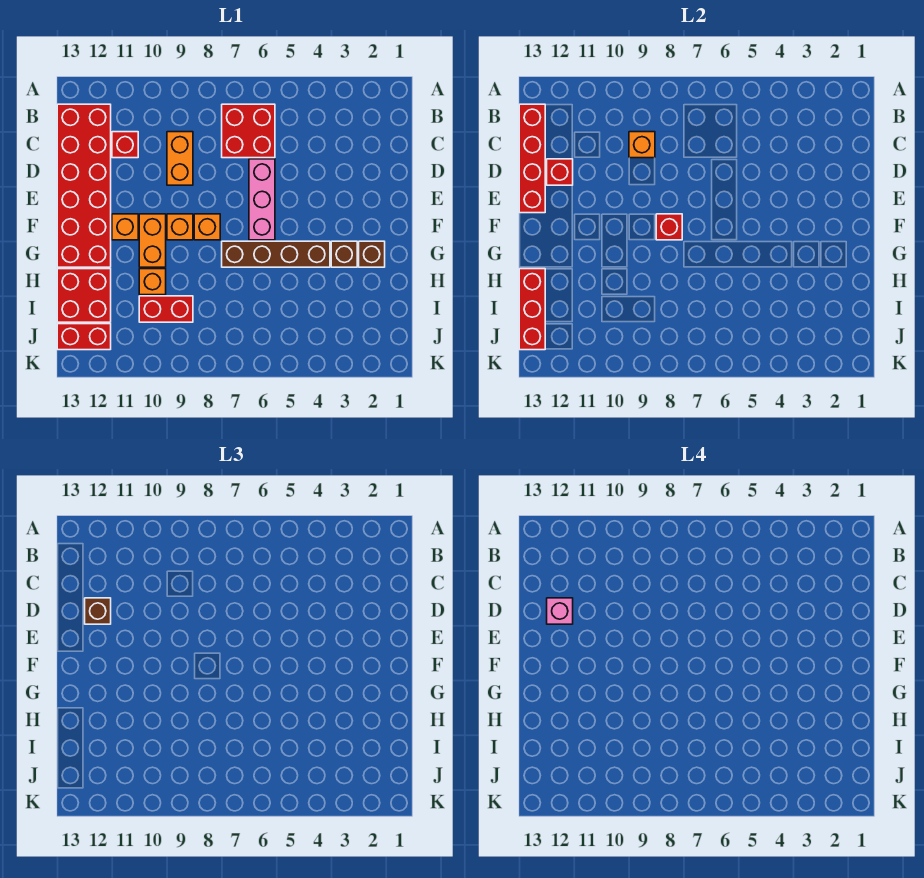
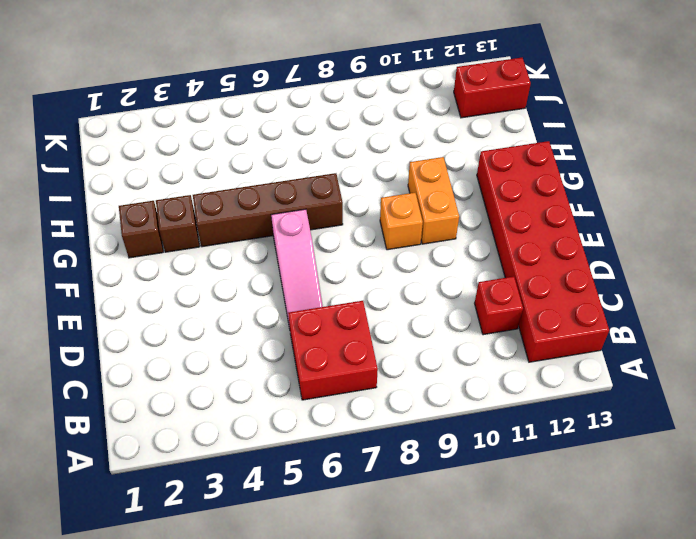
pink slope D6:F6 level 1 top F -> pink brick D6:F6 level 1
none -> orange brick C9:D9 level 1
none -> orange brick F8 level 1
none -> orange brick F11 level 1

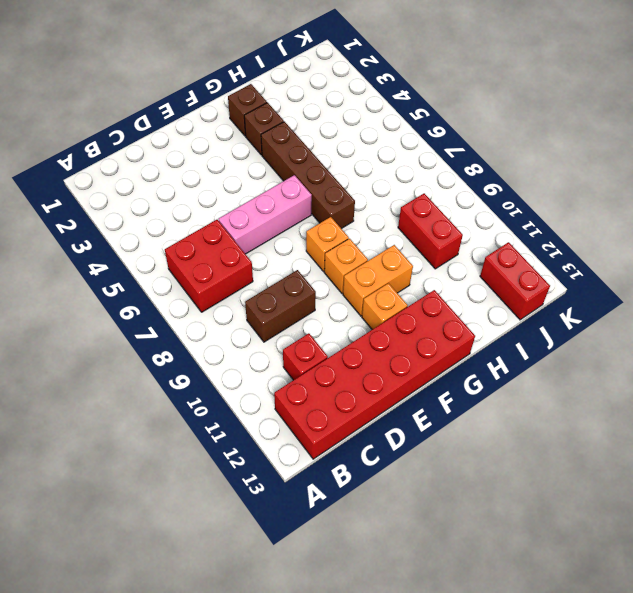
brown brick C9:D9 level 1 -> orange brick C9:D9 level 1
none -> orange brick H10 level 1
none -> red brick H12:I13 level 1
none -> red brick B13:E13 level 2

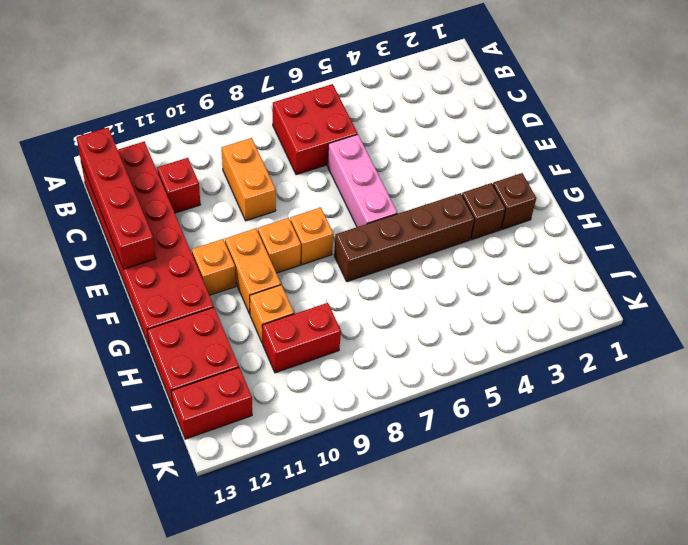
none -> orange brick C9 level 2
none -> red brick D12 level 2
none -> red brick F8 level 2

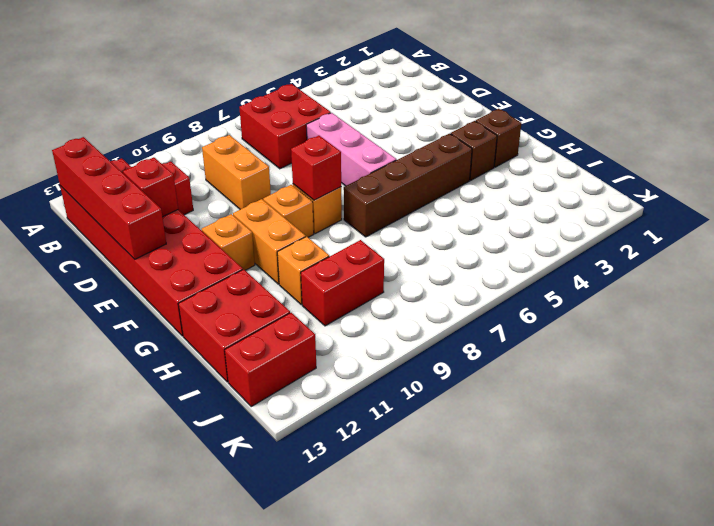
none -> orange brick C9 level 2
none -> red brick H13:J13 level 2
none -> brown brick D12 level 3

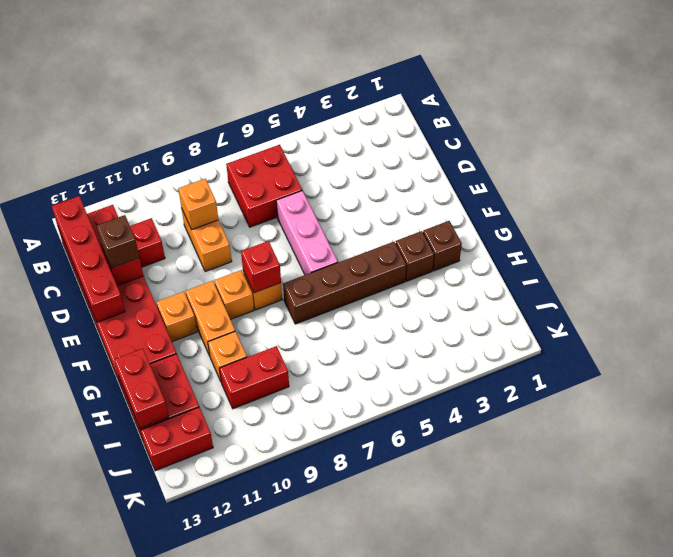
red brick H13:I13 level 2 -> red brick H13:J13 level 2
none -> pink brick D12 level 4

